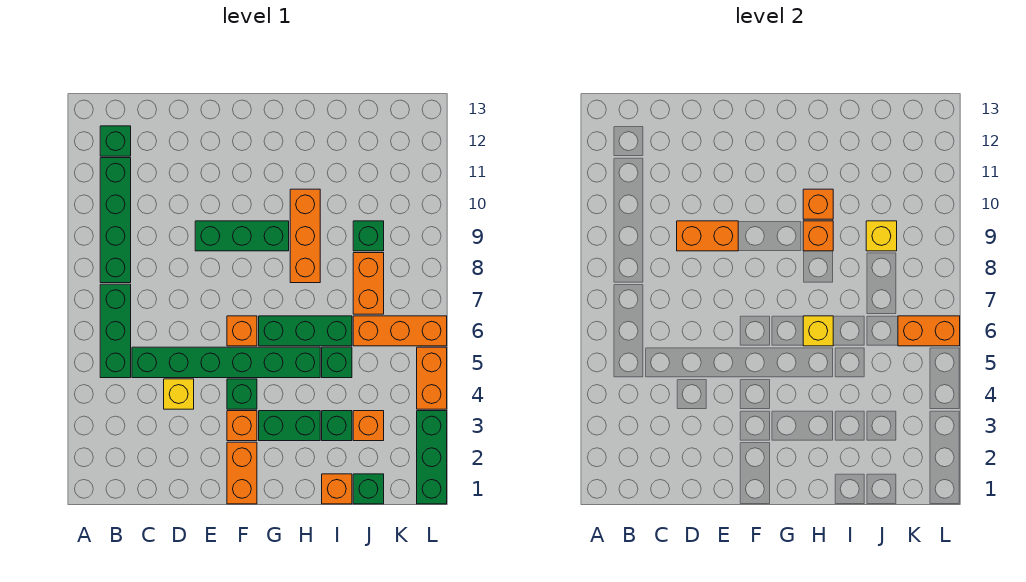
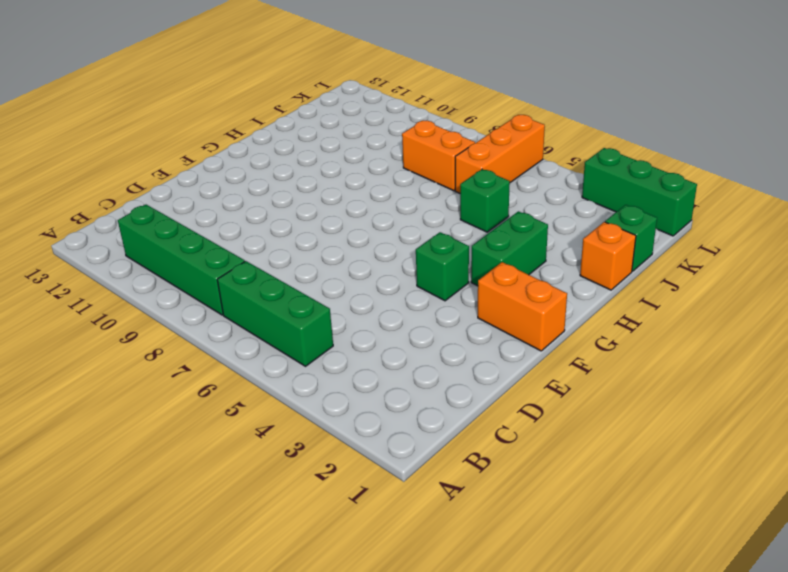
none -> green brick B12 level 1
none -> green brick C5:H5 level 1
none -> yellow brick D4 level 1

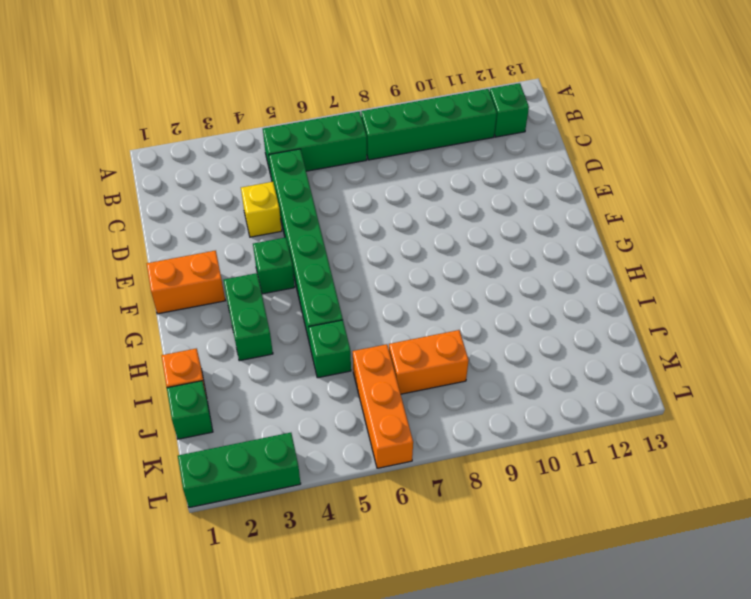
none -> green brick E9:G9 level 1
none -> orange brick F3 level 1
none -> orange brick F6 level 1

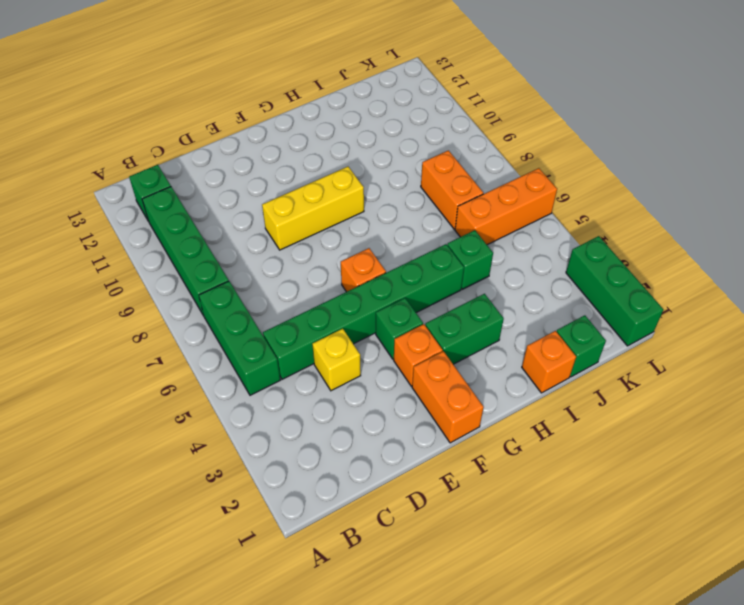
yellow brick E9:G9 level 1 -> green brick E9:G9 level 1
none -> green brick G6:I6 level 1
none -> orange brick H8:H10 level 1
none -> green brick I3 level 1

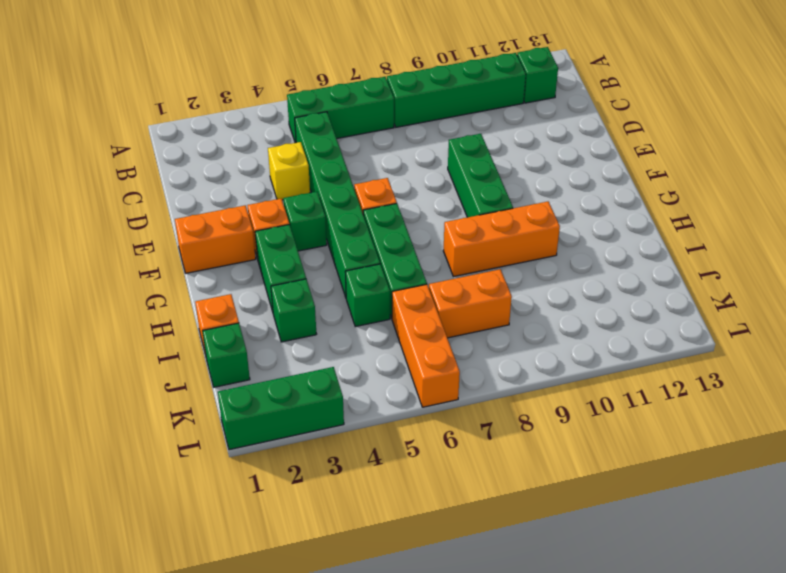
none -> orange brick J3 level 1
none -> green brick J9 level 1
none -> orange brick L4:L5 level 1

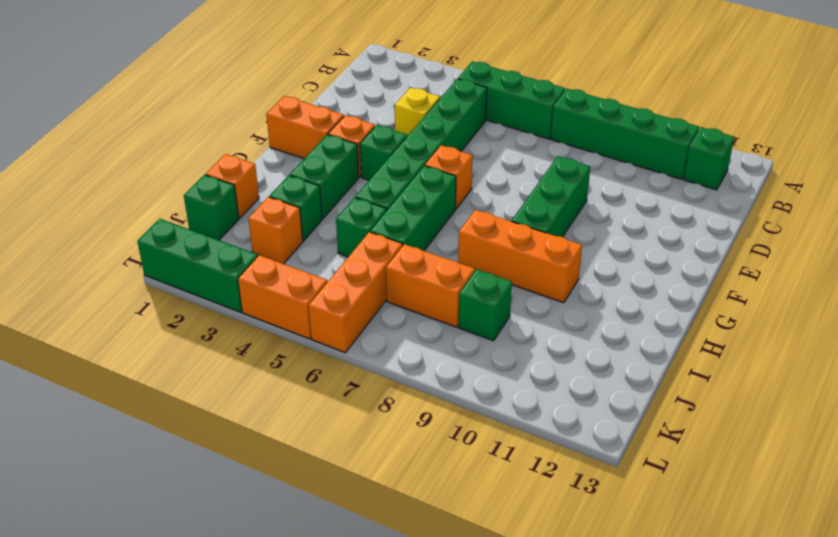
none -> orange brick D9:E9 level 2
none -> yellow brick H6 level 2
none -> orange brick H9 level 2

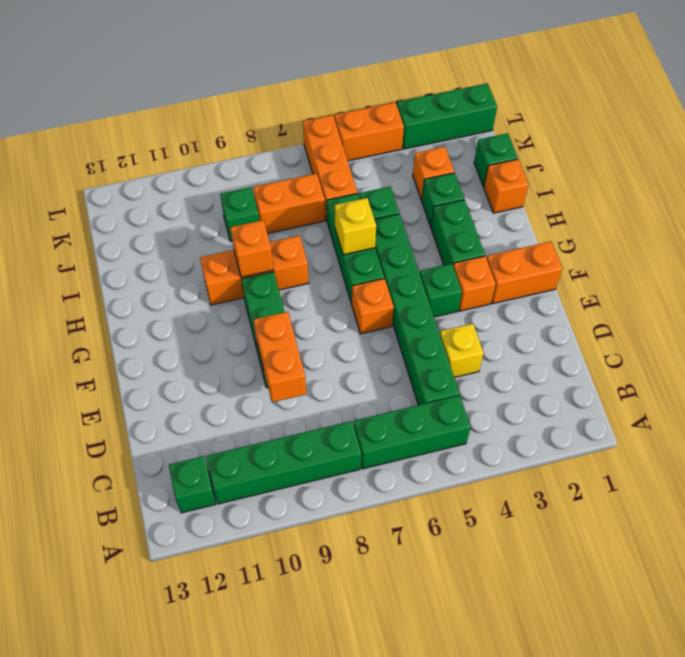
none -> orange brick H10 level 2
none -> yellow brick J9 level 2
none -> orange brick K6:L6 level 2

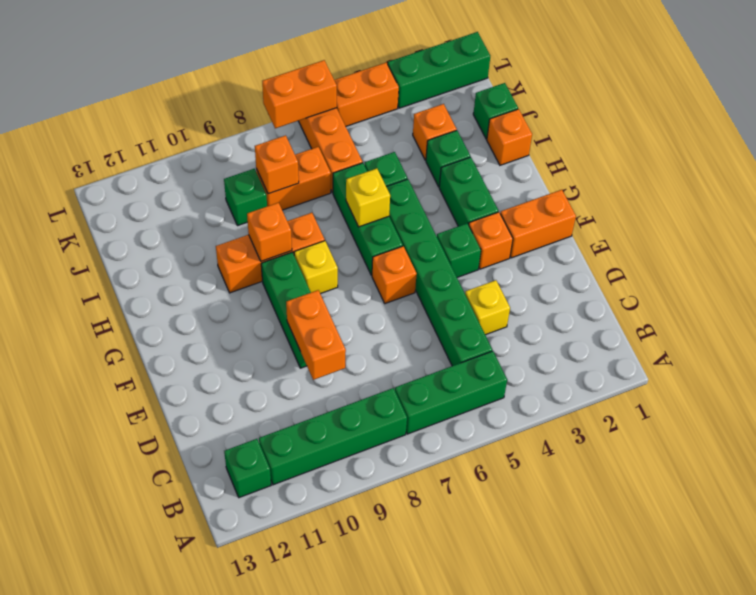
yellow brick G8 level 1 -> yellow brick J9 level 2
orange brick J8 level 2 -> orange brick H10 level 2
orange brick L6:L7 level 2 -> orange brick K6:L6 level 2

